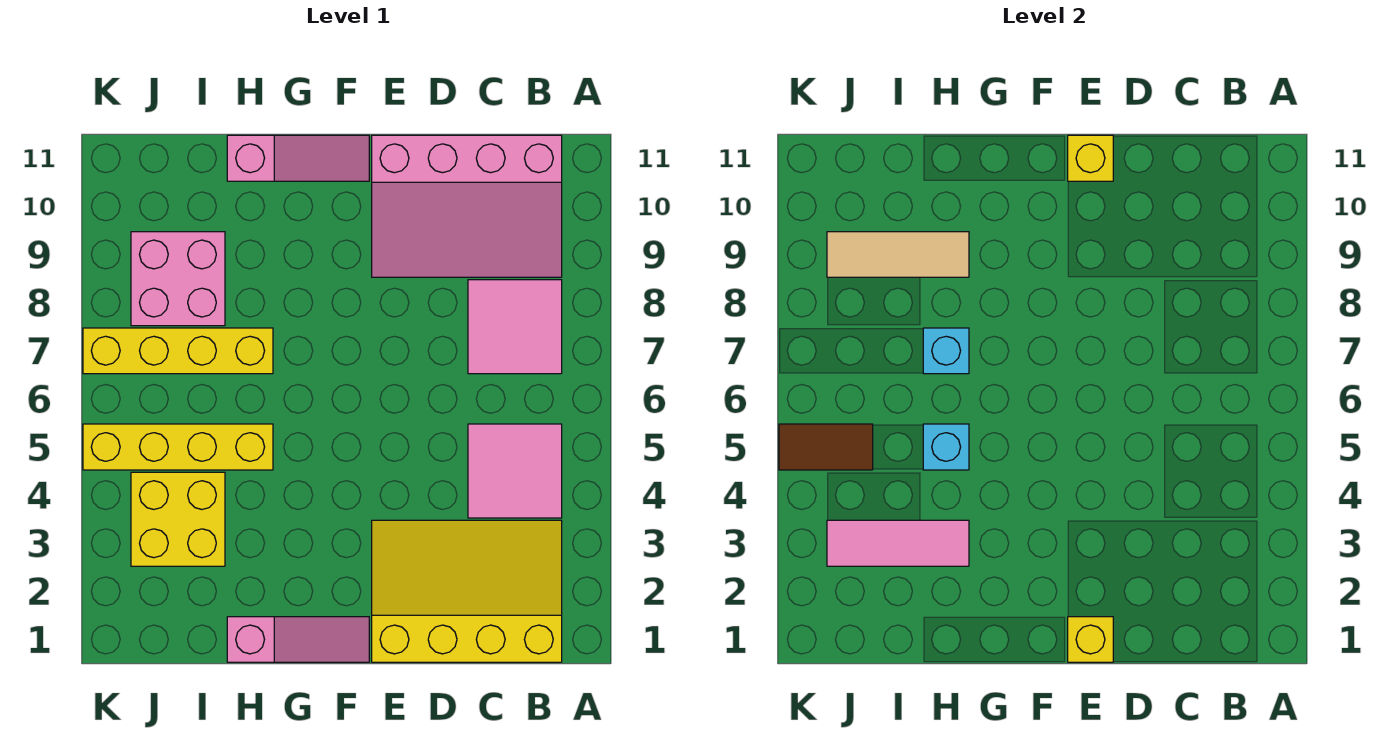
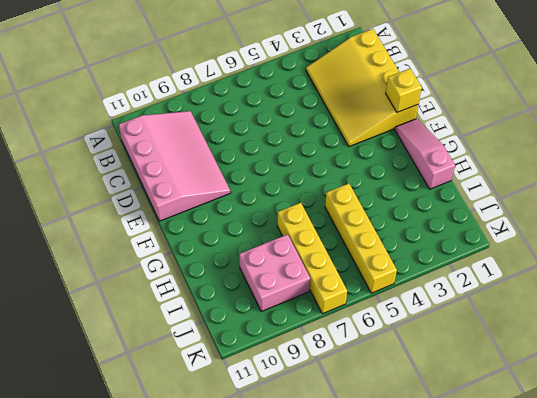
none -> pink tile B4:C5 level 1
none -> pink tile B7:C8 level 1
none -> pink slope F11:H11 level 1 top H

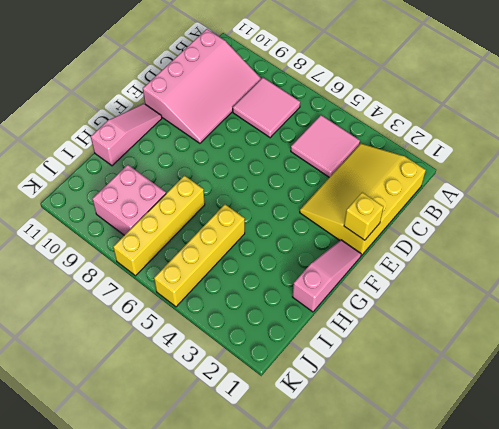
none -> yellow brick I3:J4 level 1
none -> yellow brick E11 level 2
none -> pink tile H3:J3 level 2

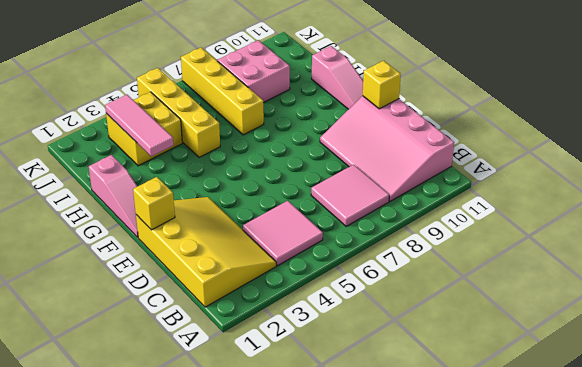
none -> cyan brick H5 level 2
none -> cyan brick H7 level 2
none -> tan tile H9:J9 level 2

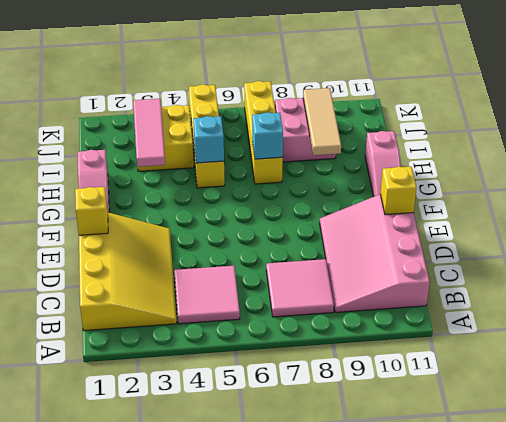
none -> brown tile J5:K5 level 2

